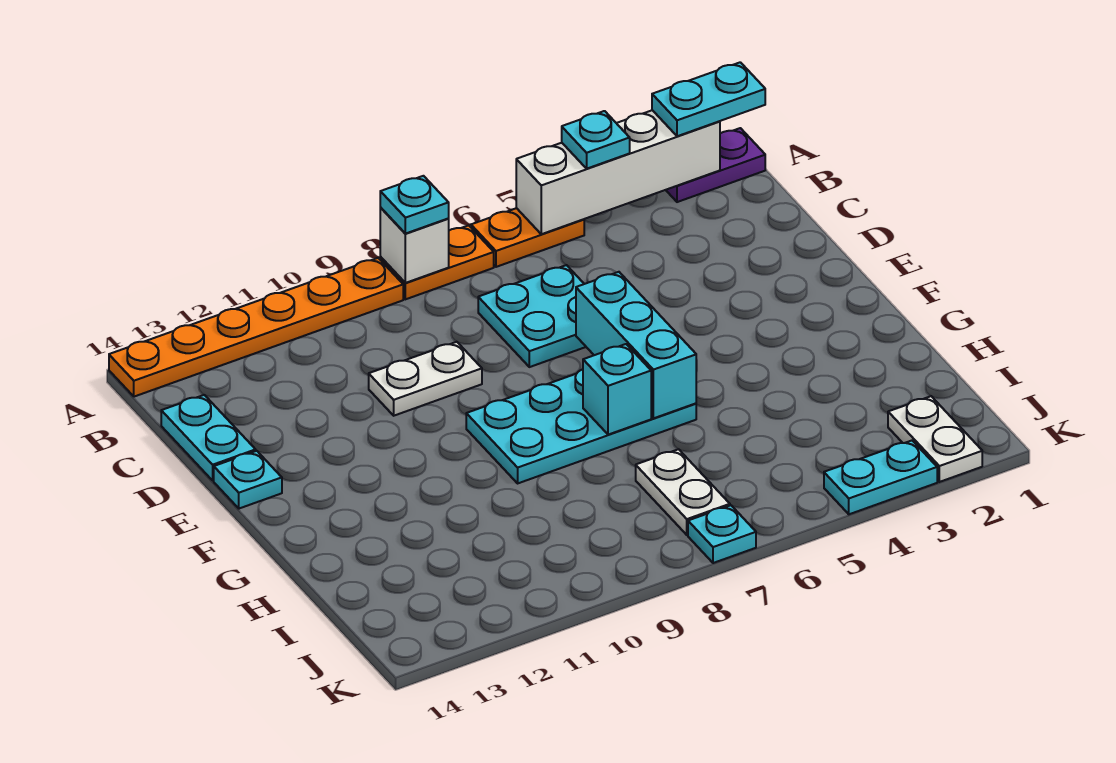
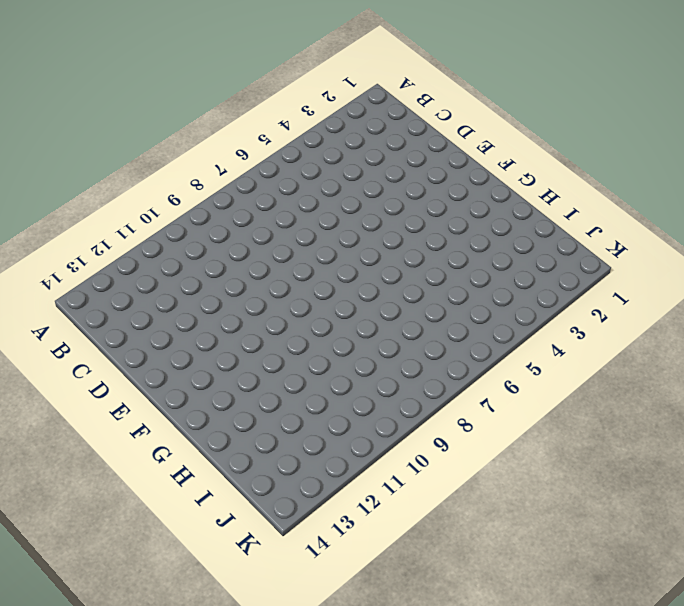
none -> purple plate A1:A2 level 1
none -> orange plate A5:A6 level 1
none -> orange plate A7:A8 level 1

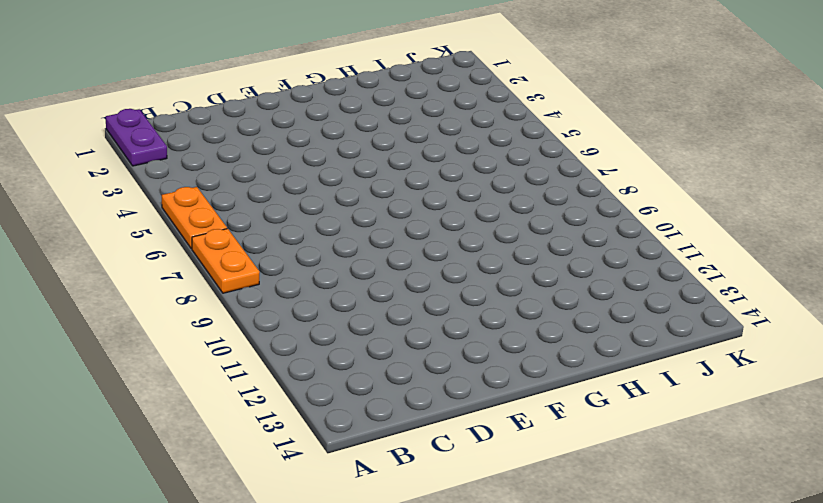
none -> orange plate A9:A14 level 1
none -> cyan plate C6:D7 level 1
none -> cyan plate C14:D14 level 1

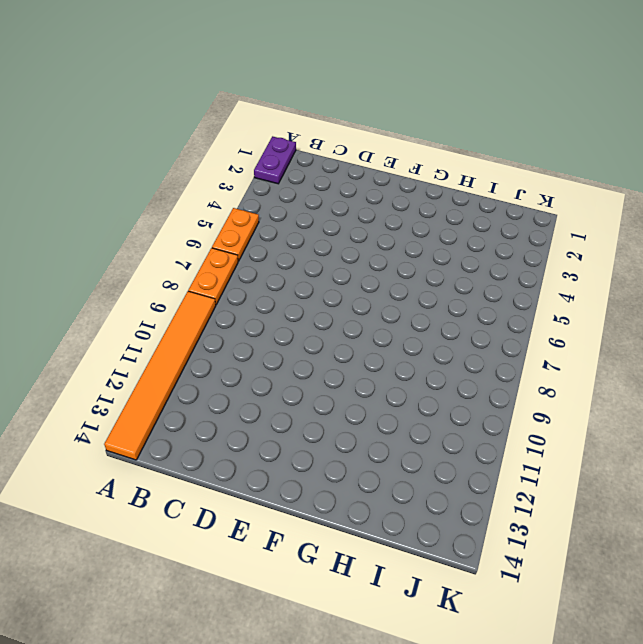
orange tile A9:A14 level 1 -> orange plate A9:A14 level 1
none -> cyan plate C6:D7 level 1
none -> cyan plate C14:D14 level 1
none -> white plate D9:D10 level 1

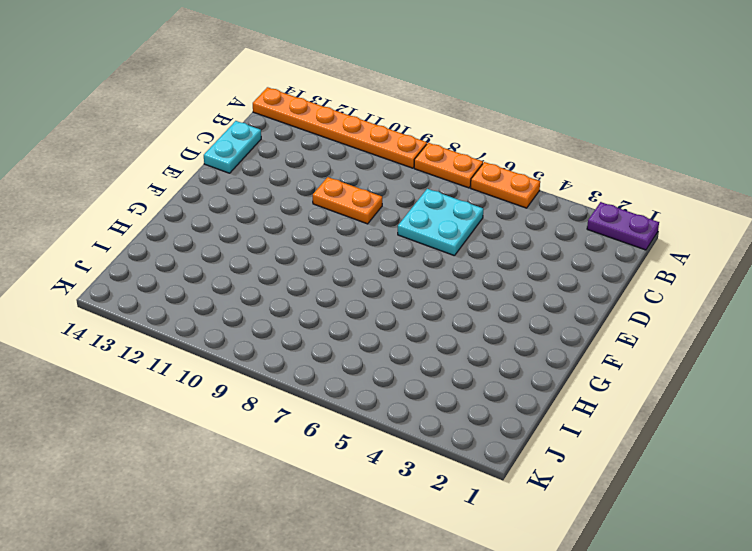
orange plate D9:D10 level 1 -> white plate D9:D10 level 1
none -> cyan plate E14 level 1
none -> cyan plate F6:G9 level 1
none -> white plate I7:J7 level 1

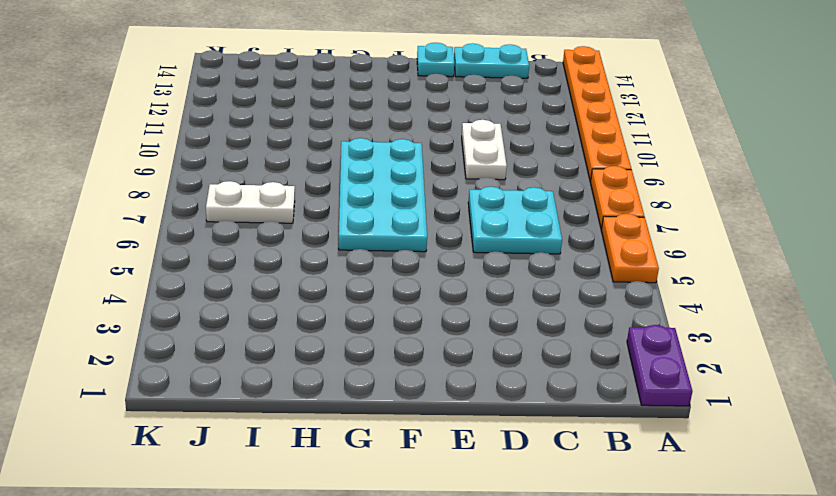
none -> white plate J2:K2 level 1
none -> cyan plate K3:K4 level 1
none -> cyan plate K7 level 1

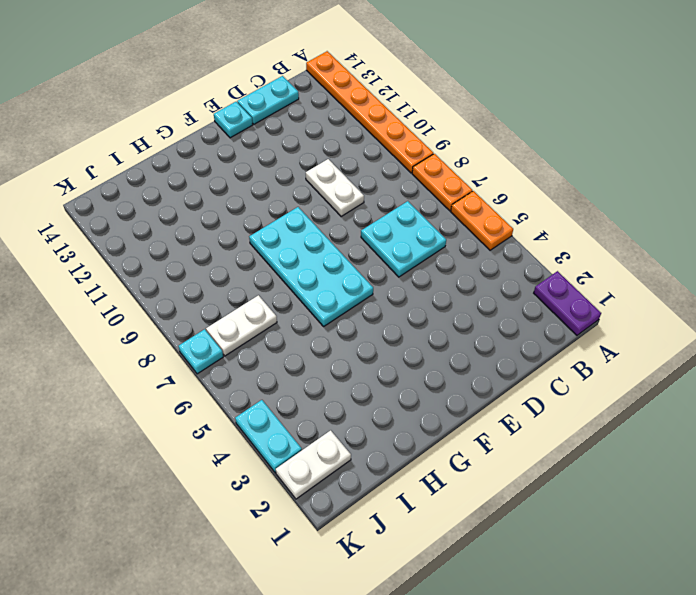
none -> white brick A2:A5 level 2
none -> white brick A8 level 2
none -> cyan brick E6:G6 level 2

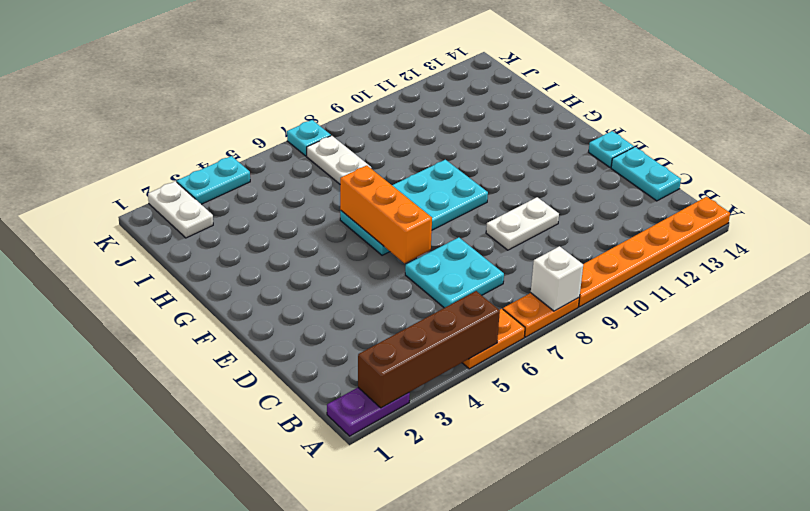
brown brick A2:A5 level 2 -> white brick A2:A5 level 2
orange brick E6:G6 level 2 -> cyan brick E6:G6 level 2
none -> cyan brick G7 level 2
none -> cyan plate A1:A2 level 3
none -> cyan plate A4 level 3

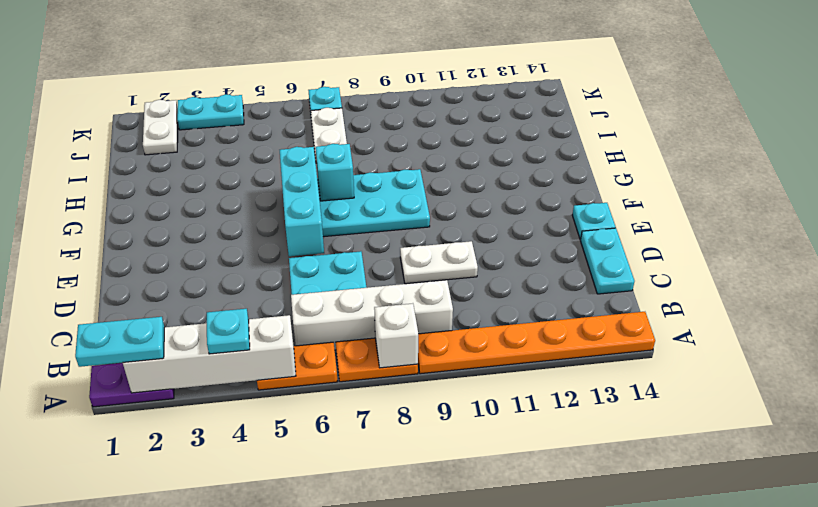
white brick B6:B9 level 1 -> none
none -> cyan plate A8 level 3

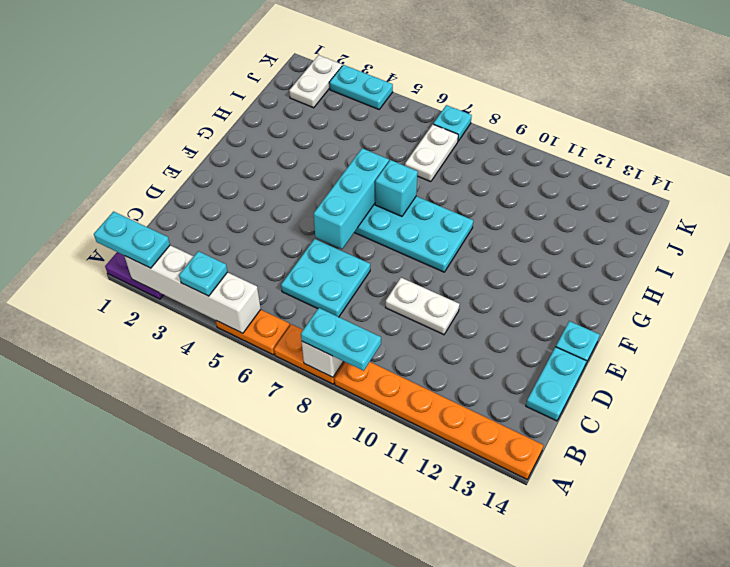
cyan plate A8:A9 level 3 -> cyan plate A8 level 3

